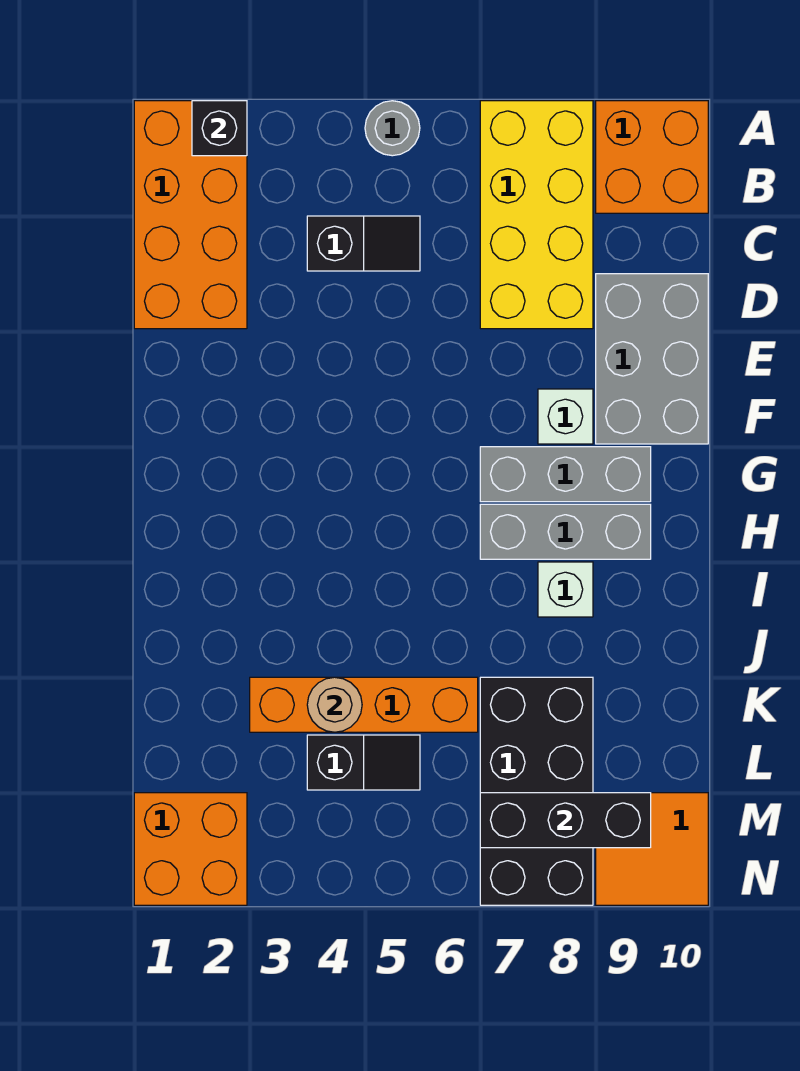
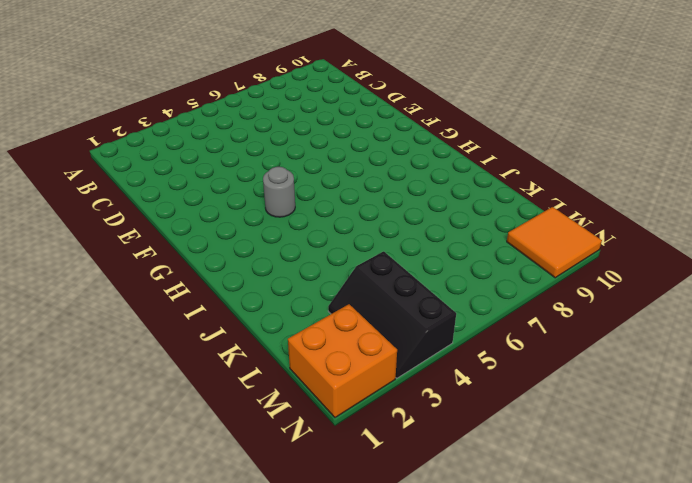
grey round brick G4 level 1 -> grey round brick A5 level 1
black slope L3:N4 level 1 top 4 -> black slope L4:L5 level 1 top 4
none -> orange brick A1:D2 level 1
none -> yellow brick A7:D8 level 1
none -> orange brick A9:B10 level 1

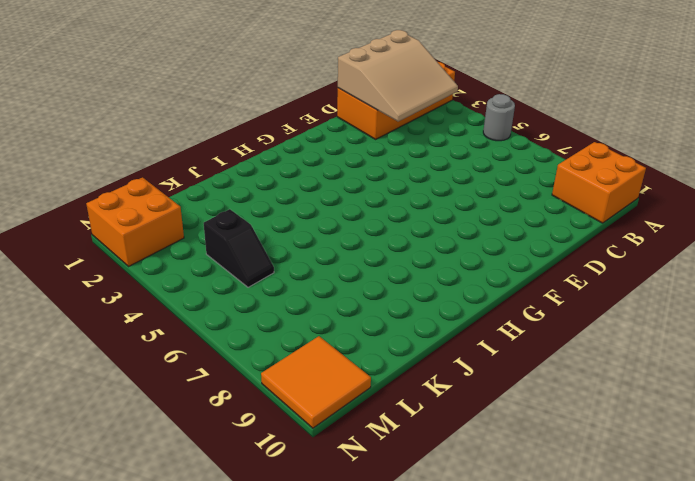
tan slope B1:D3 level 2 top 1 -> none
none -> yellow brick A7:D8 level 1
none -> black slope C4:C5 level 1 top 4
none -> grey brick D9:F10 level 1

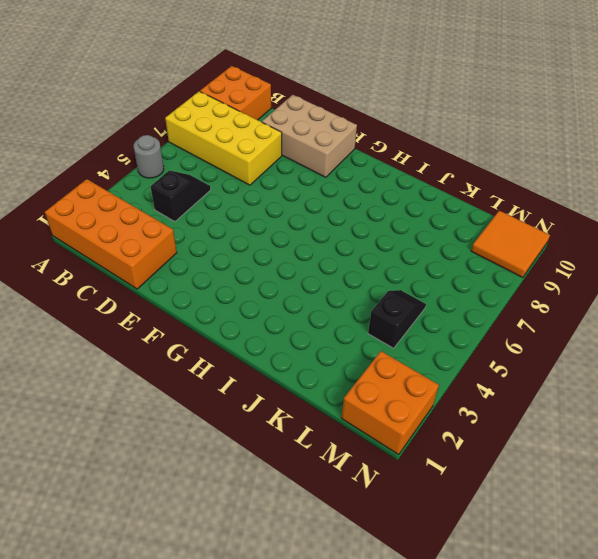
tan brick D9:F10 level 1 -> grey brick D9:F10 level 1
none -> white brick F8 level 1
none -> grey brick G7:G9 level 1
none -> grey brick H7:H9 level 1

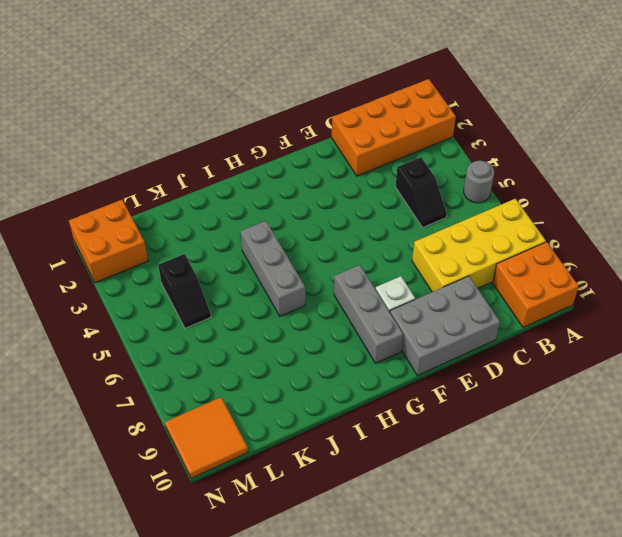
grey brick I4:I6 level 1 -> grey brick H7:H9 level 1
none -> white brick I8 level 1
none -> orange brick K3:K6 level 1
none -> black brick K7:N8 level 1

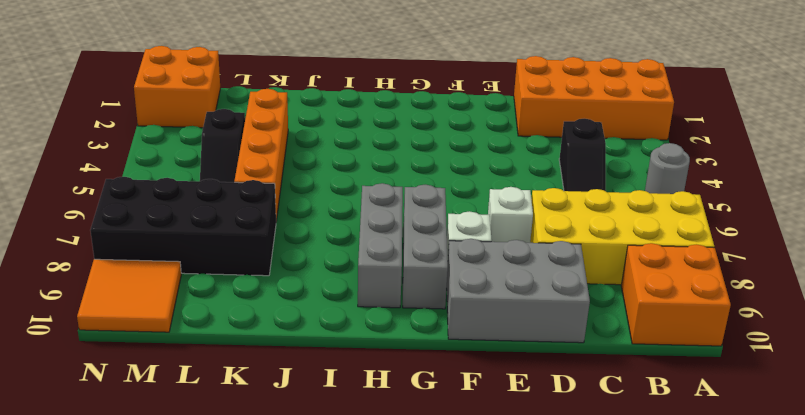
white brick E7 level 1 -> white brick I8 level 1
none -> black brick A2 level 2
none -> tan round brick K4 level 2
none -> black brick M7:M9 level 2

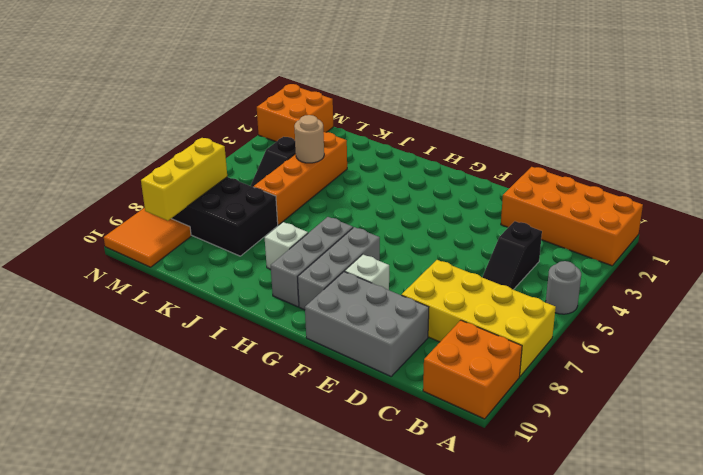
yellow brick M7:M9 level 2 -> black brick M7:M9 level 2
none -> black brick A2 level 2

